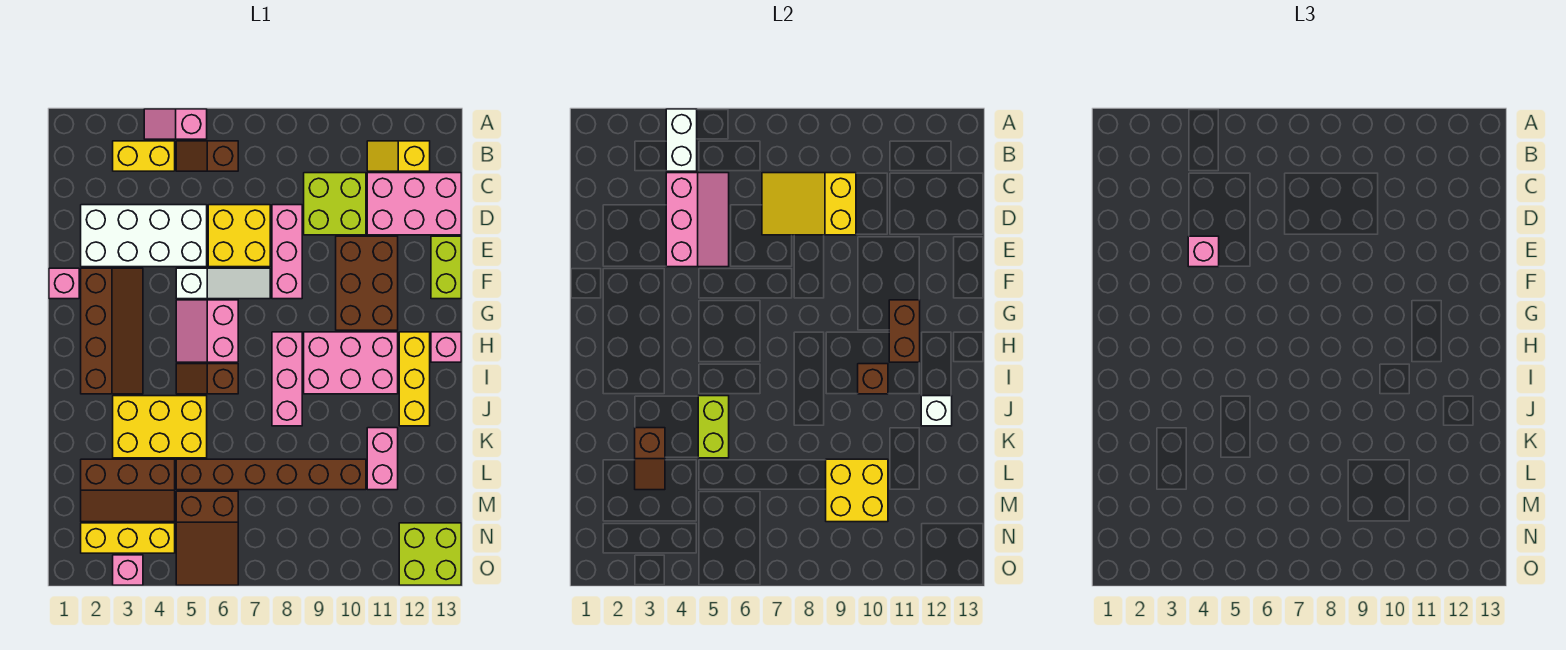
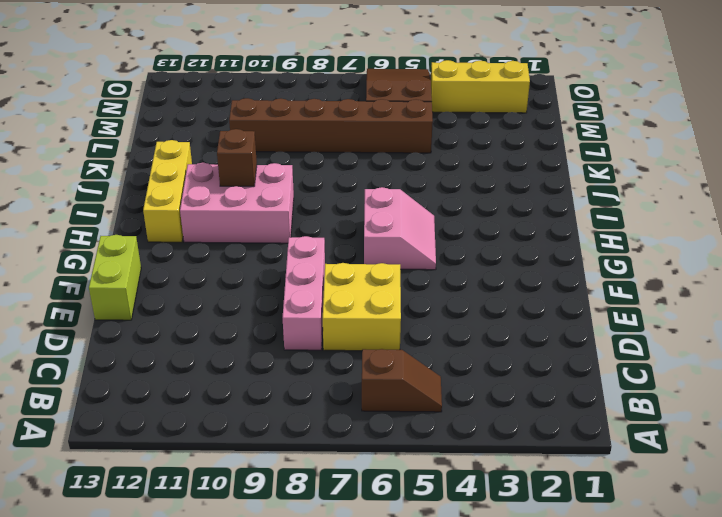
none -> pink slope A4:A5 level 1 top 5
none -> yellow brick B3:B4 level 1
none -> yellow slope B11:B12 level 1 top 12
none -> lime brick C9:D10 level 1

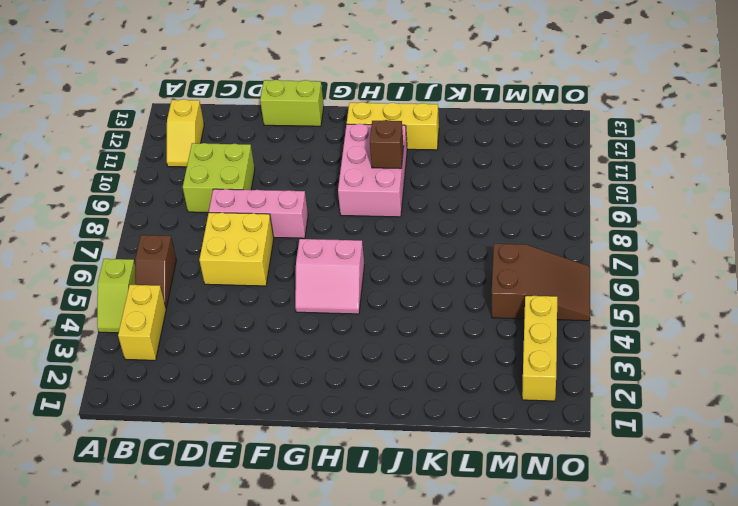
lime slope A4:A5 level 1 top 5 -> pink slope A4:A5 level 1 top 5
none -> pink brick C11:D13 level 1
none -> white brick D2:E5 level 1
none -> brown brick E10:G11 level 1
none -> pink brick F1 level 1

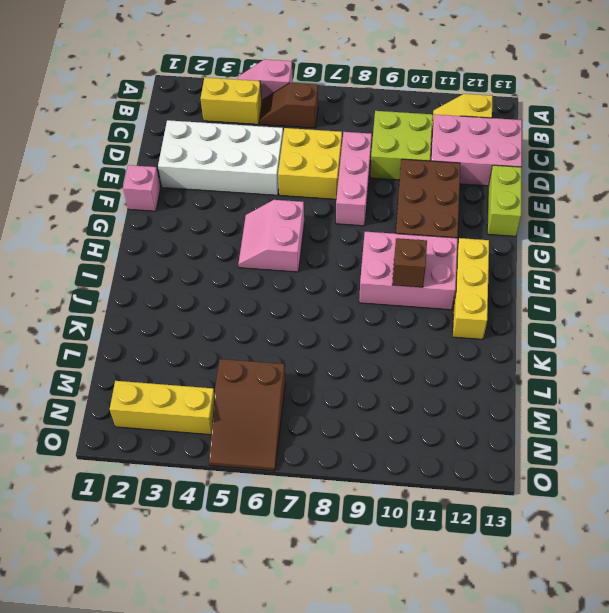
none -> brown slope F2:I3 level 1 top 2
none -> white slope F5:F7 level 1 top 5
none -> pink brick H8:J8 level 1
none -> pink brick H13 level 1

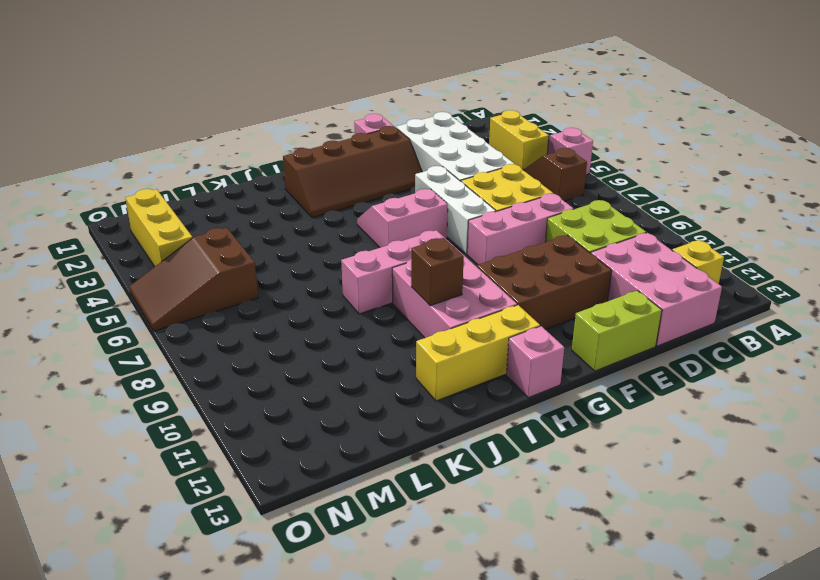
white brick F5:F7 level 1 -> white slope F5:F7 level 1 top 5
none -> brown slope I5:I6 level 1 top 6
none -> yellow brick J3:K5 level 1
none -> pink brick K11:L11 level 1
none -> brown slope L2:M4 level 1 top L

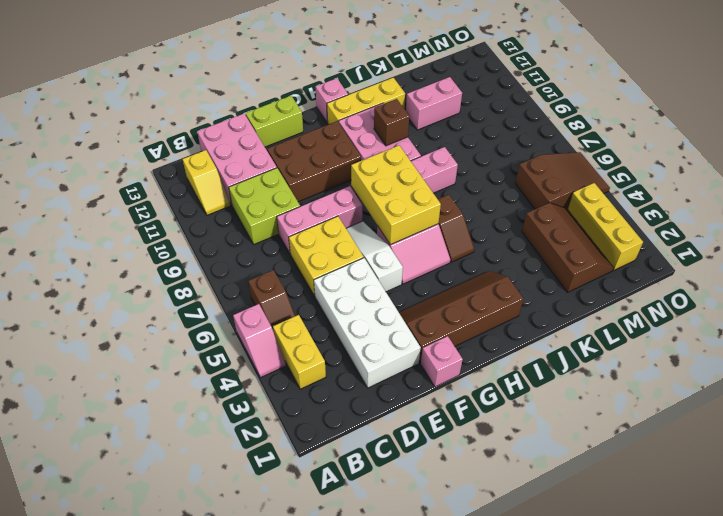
yellow brick G6:H8 level 2 -> yellow brick J3:K5 level 1
none -> brown brick L5:L10 level 1
none -> lime brick N12:O13 level 1
none -> pink brick O3 level 1
none -> white brick A4:B4 level 2

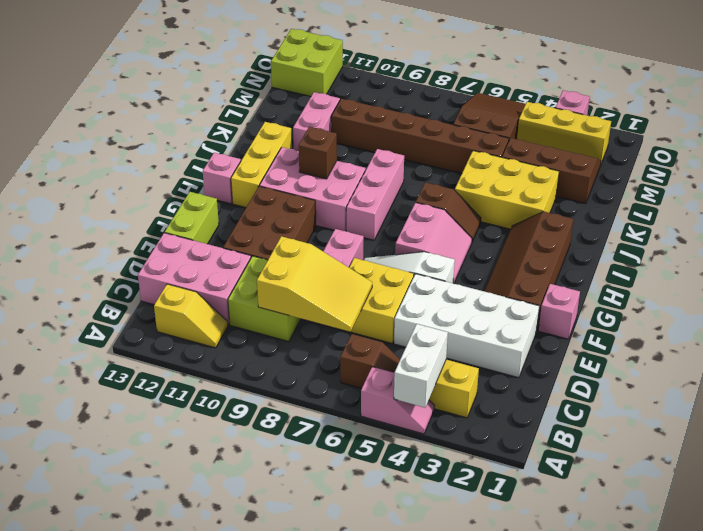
none -> pink slope C4:E5 level 2 top 4
none -> brown brick G11:H11 level 2
none -> lime brick J5:K5 level 2
none -> white brick J12 level 2

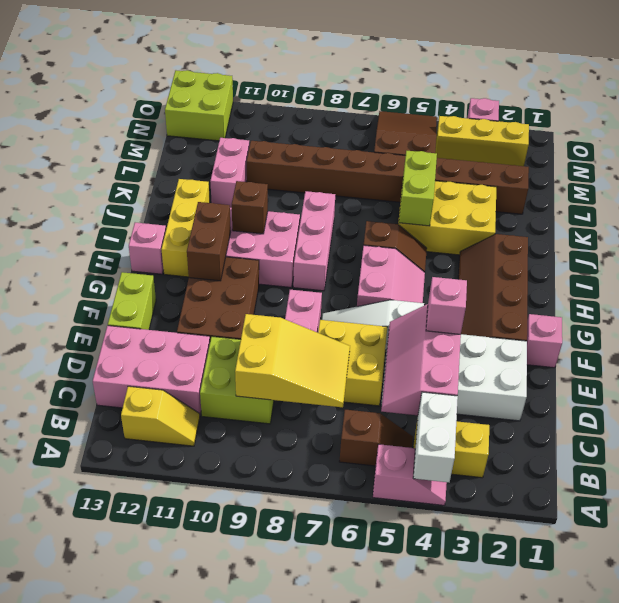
none -> white brick J12 level 2
none -> brown slope K3:L3 level 2 top K
none -> yellow brick L9:M10 level 2

